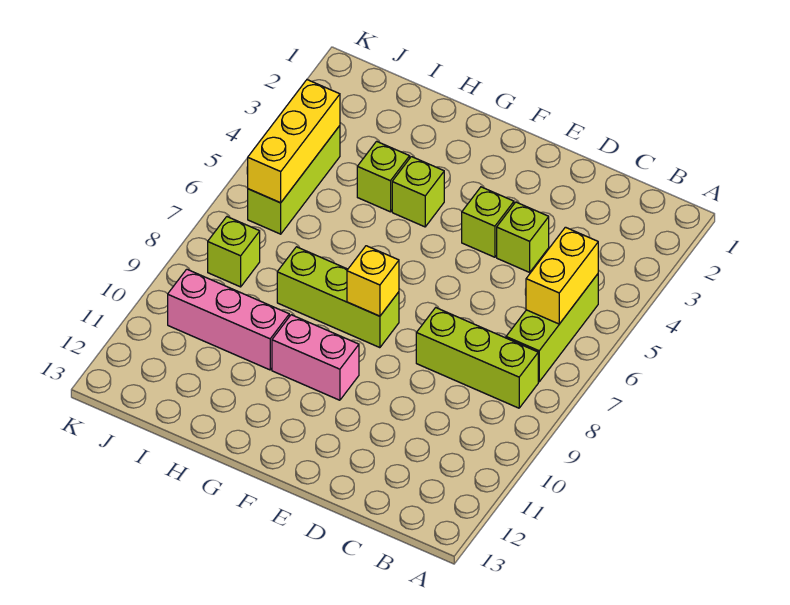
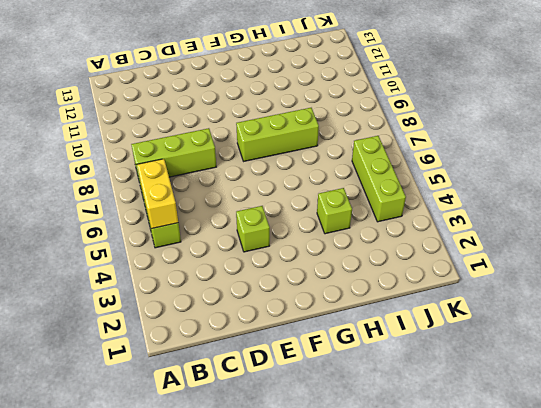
none -> lime brick D4 level 1
none -> pink brick F10:G10 level 1
none -> lime brick G4 level 1

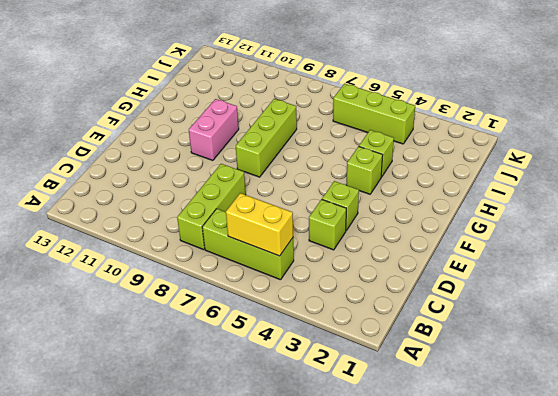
none -> pink brick H10:J10 level 1
none -> lime brick J8 level 1
none -> yellow brick F8 level 2

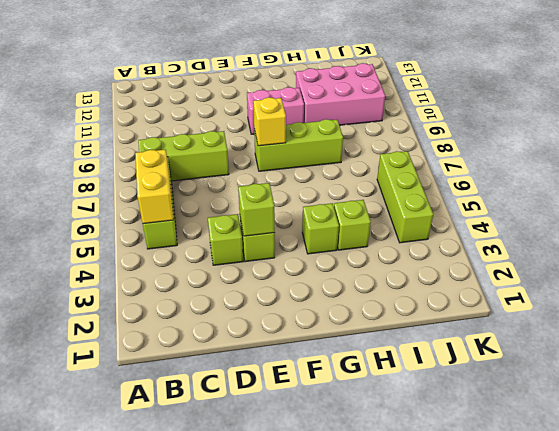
lime brick E4 level 2 -> lime brick J8 level 1
pink brick H10:J11 level 1 -> pink brick H10:J10 level 1
none -> yellow brick J4:J6 level 2

